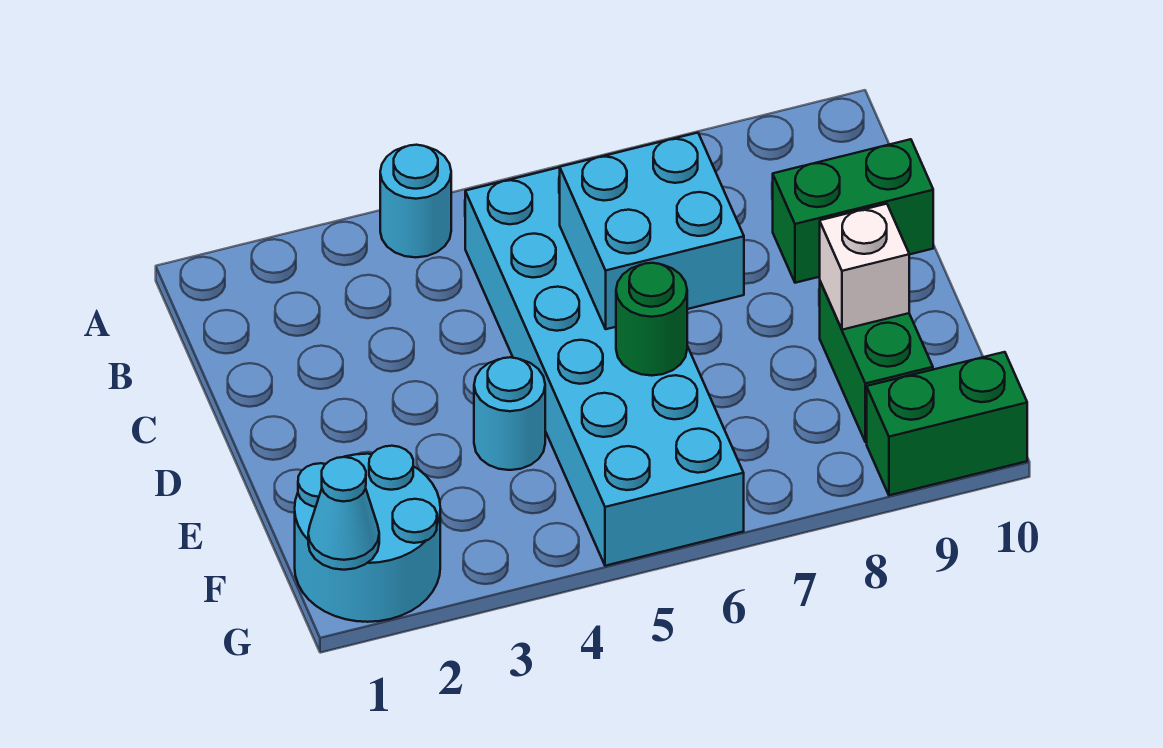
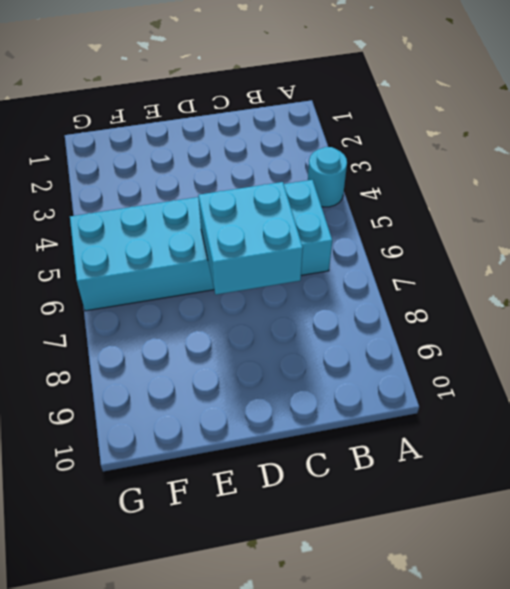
none -> green brick C9:C10 level 1
none -> cyan round brick E4 level 1

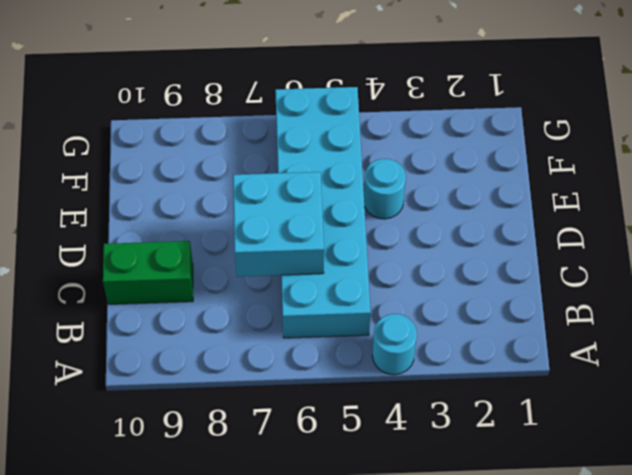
none -> green brick E9:F9 level 1
none -> cyan round brick F1:G2 level 1

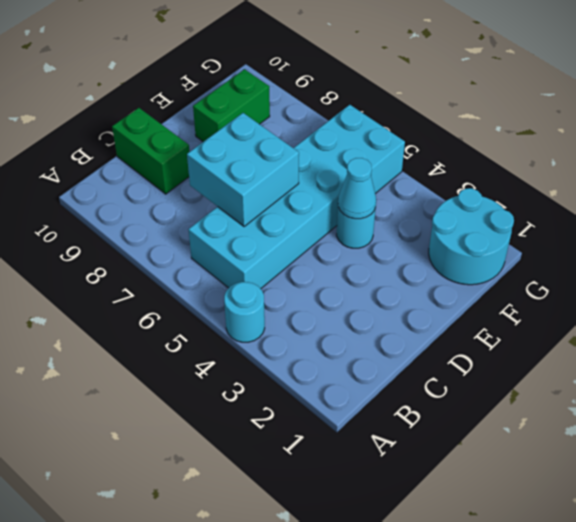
cyan cone E4 level 2 -> cyan cone G1 level 2
none -> green brick G9:G10 level 1
none -> green round brick E6 level 2

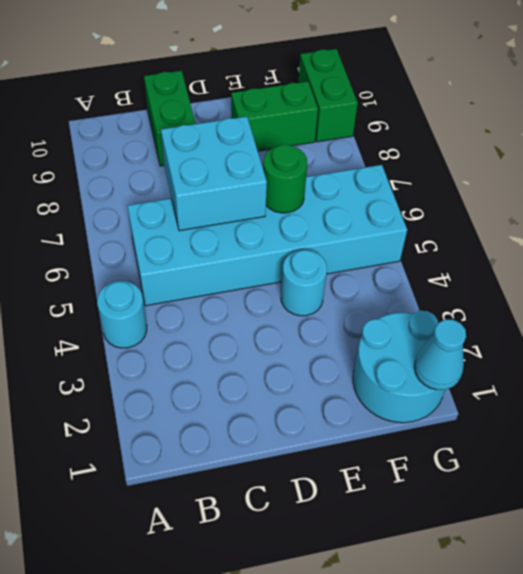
none -> white brick E9 level 2

